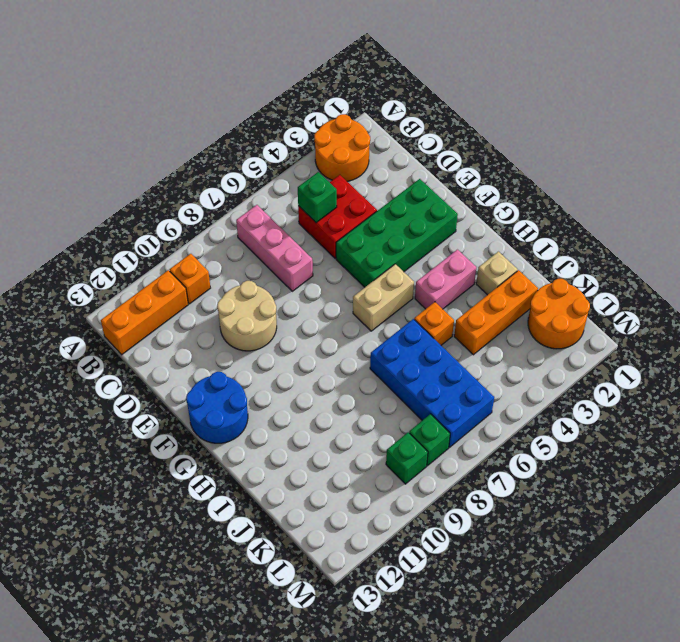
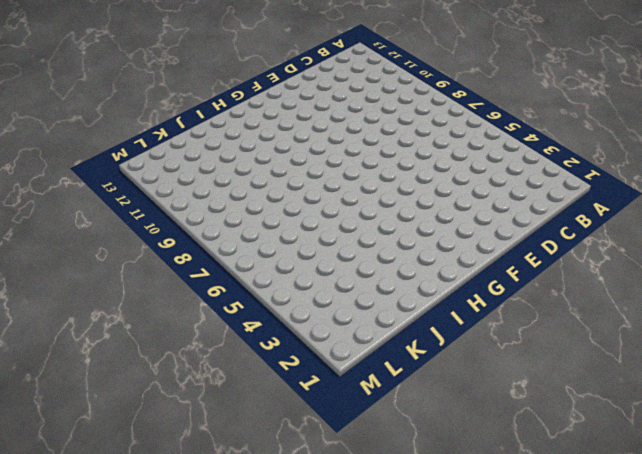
none -> orange round brick A2:B3 level 1
none -> pink brick B7:D7 level 1
none -> orange brick B10 level 1

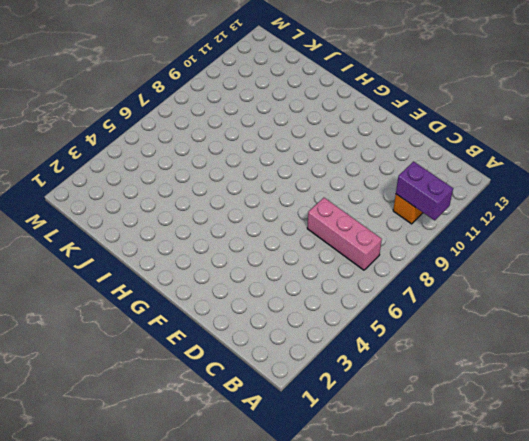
purple brick A10:B10 level 2 -> none
none -> orange round brick A2:B3 level 1
none -> orange brick B11:B13 level 1
none -> red brick C4:D5 level 1

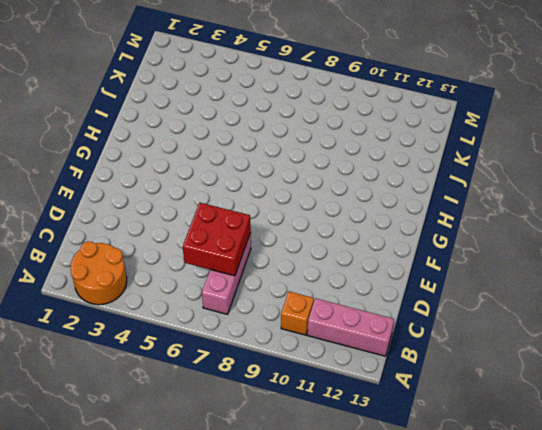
pink brick B11:B13 level 1 -> orange brick B11:B13 level 1
red brick C6:D7 level 2 -> red brick C4:D5 level 1
none -> tan round brick D9:E10 level 1
none -> green brick E2:F5 level 1
none -> blue round brick F12:G13 level 1

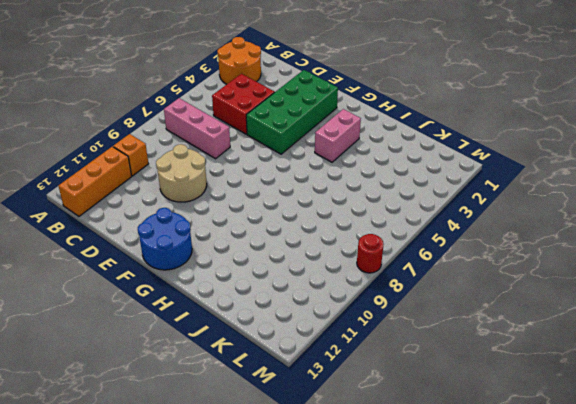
red round brick M8 level 1 -> none
none -> tan brick G5:G6 level 1
none -> tan brick I2 level 1
none -> orange brick I5 level 1

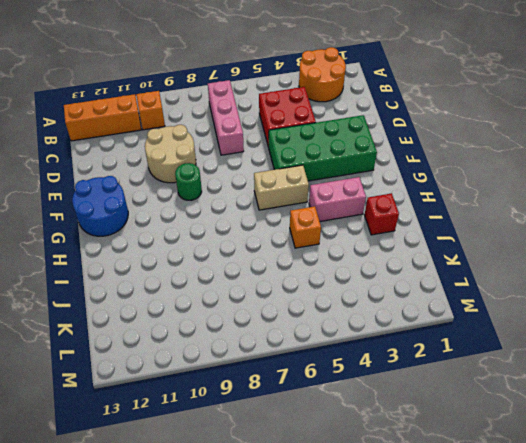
green round brick F9 level 1 -> none
red brick I2 level 1 -> tan brick I2 level 1
none -> blue brick I6:L7 level 1
none -> orange brick J2:J4 level 1
none -> orange round brick K1:L2 level 1

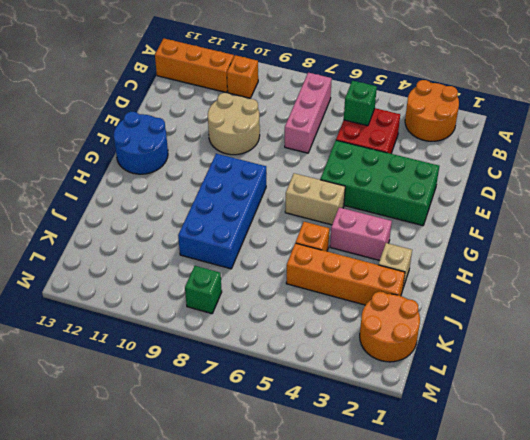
blue brick G8:J9 level 1 -> blue brick I6:L7 level 1
orange brick J2:J5 level 1 -> orange brick J2:J4 level 1
none -> green brick L9 level 1

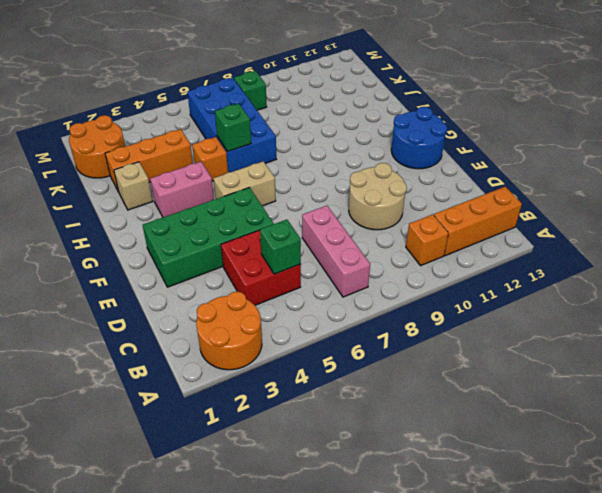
green brick I6 level 2 -> green brick L9 level 1

